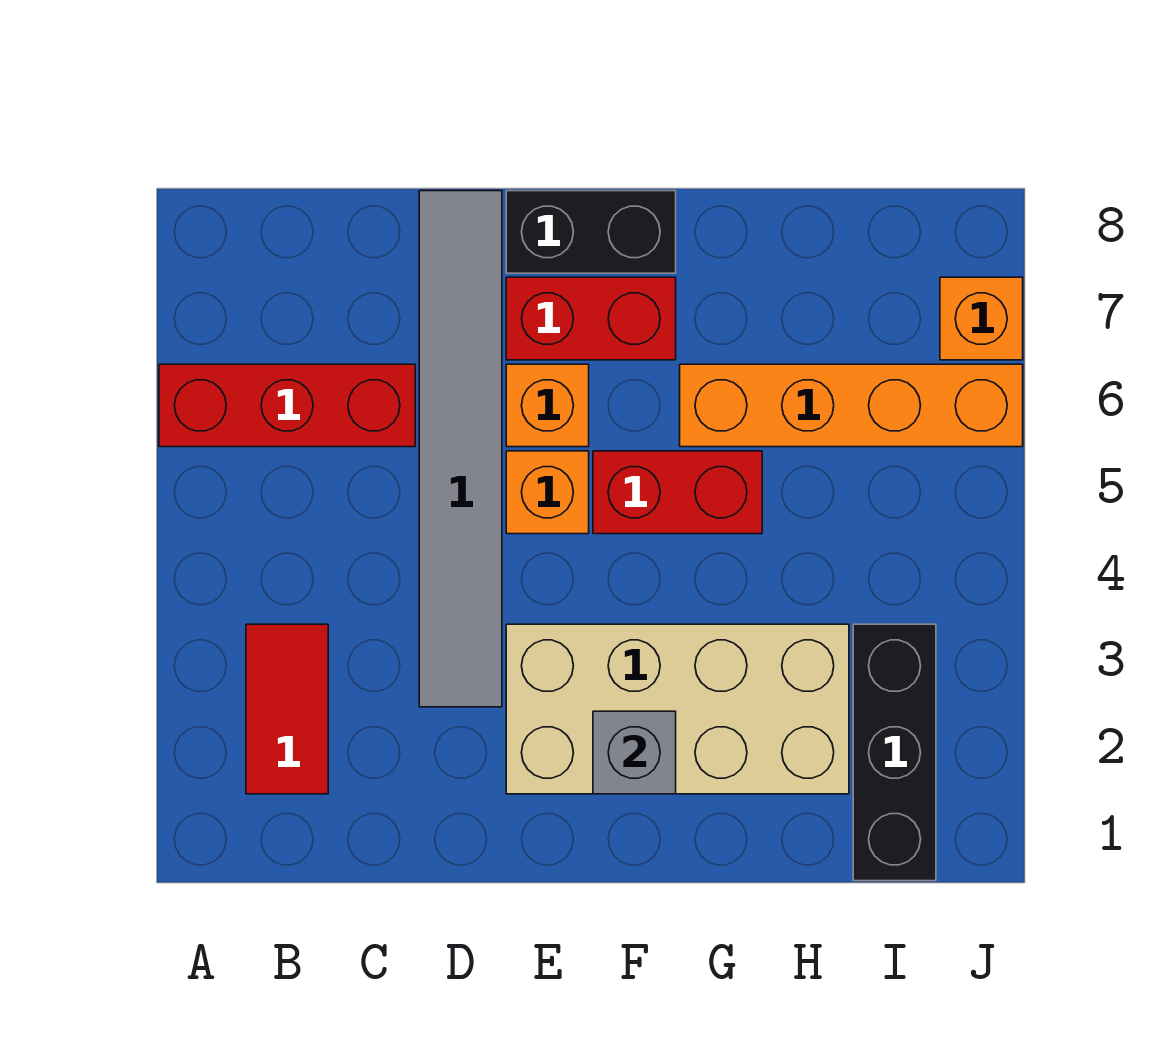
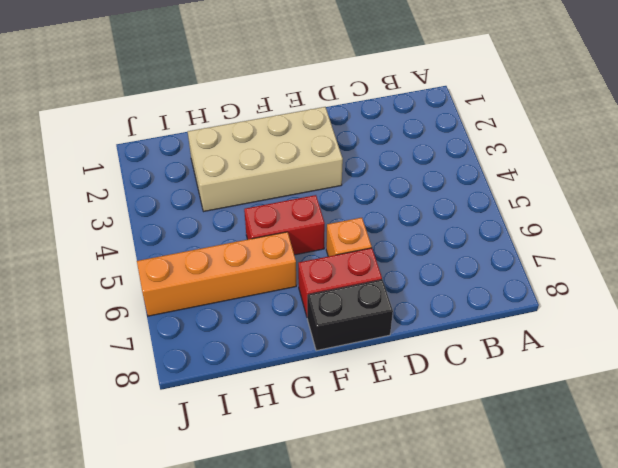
none -> red brick A6:C6 level 1
none -> red tile B2:B3 level 1
none -> grey tile D3:D8 level 1

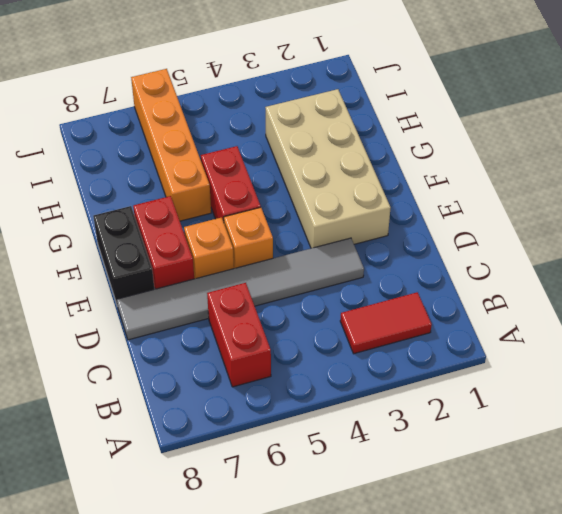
red brick B6:C6 level 1 -> red brick A6:C6 level 1
none -> black brick I1:I3 level 1
none -> orange brick J7 level 1
none -> grey brick F2 level 2

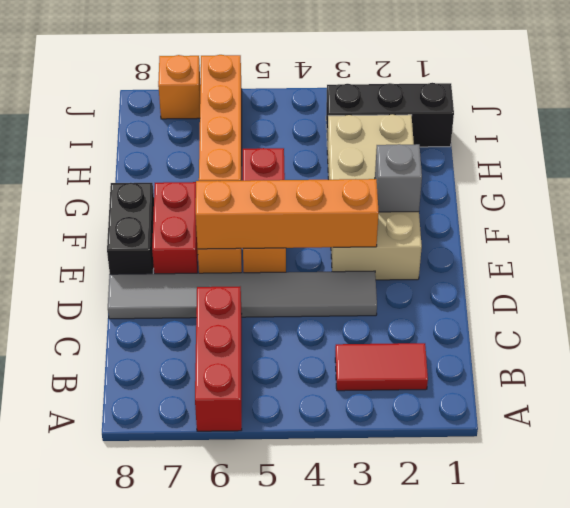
orange brick E3:E6 level 2 -> none

